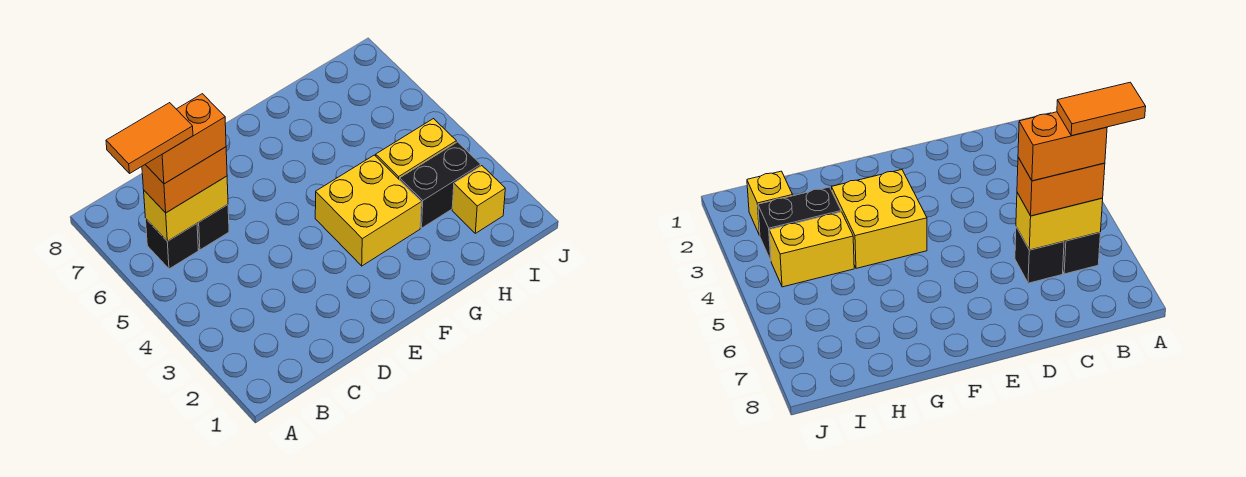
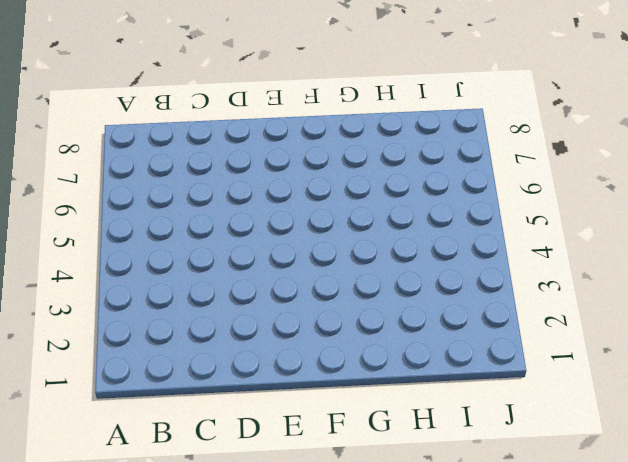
none -> black brick B6 level 1
none -> black brick C6 level 1

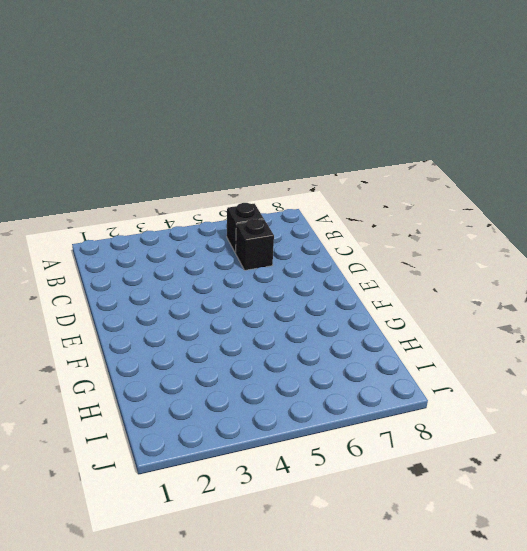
none -> yellow brick F3:G4 level 1
none -> black brick H3:I3 level 1

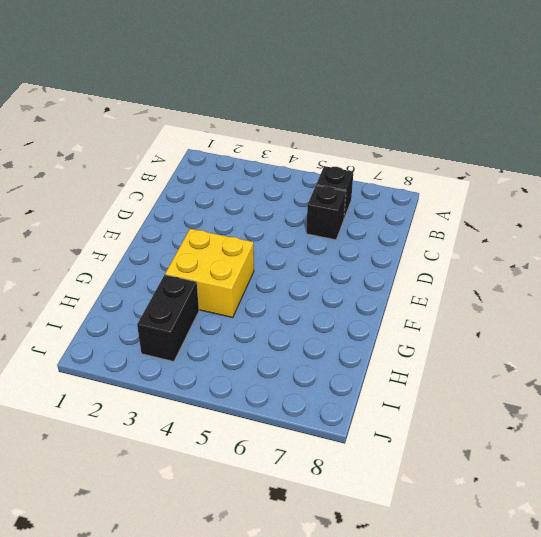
none -> yellow brick H4:I4 level 1
none -> yellow brick I2 level 1

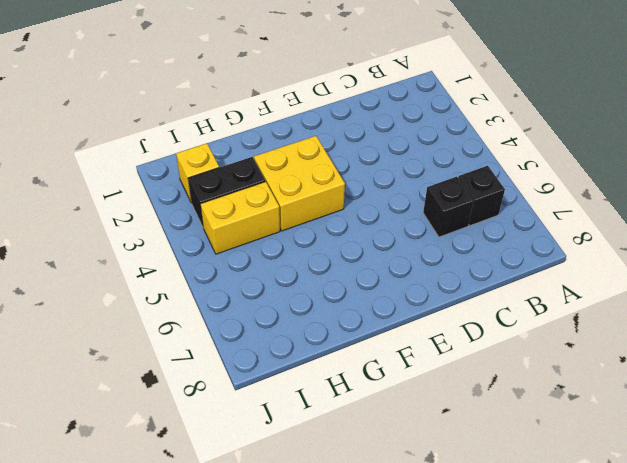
none -> yellow brick B6:C6 level 2
none -> orange brick B6:C6 level 3

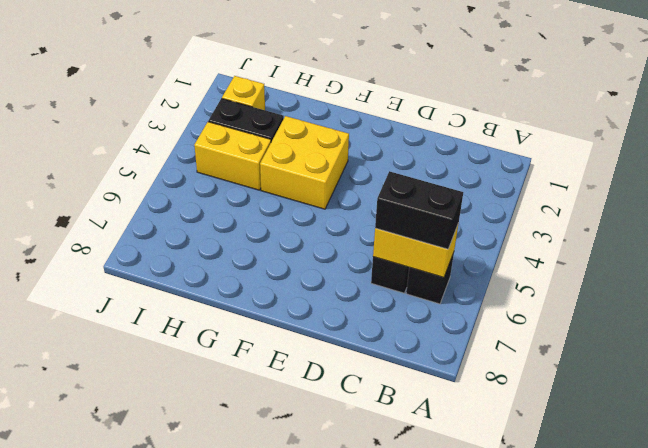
black brick B6:C6 level 3 -> orange brick B6:C6 level 3
none -> orange brick B6:C6 level 4
none -> orange tile A6:B6 level 5

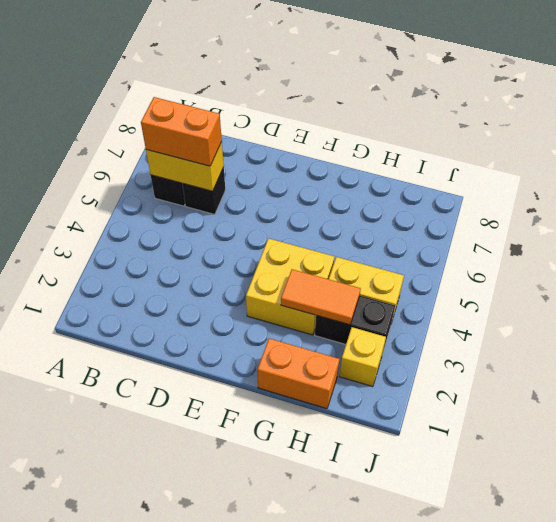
orange brick G1:H1 level 1 -> orange brick B6:C6 level 4
orange tile G3:H3 level 2 -> orange tile A6:B6 level 5

